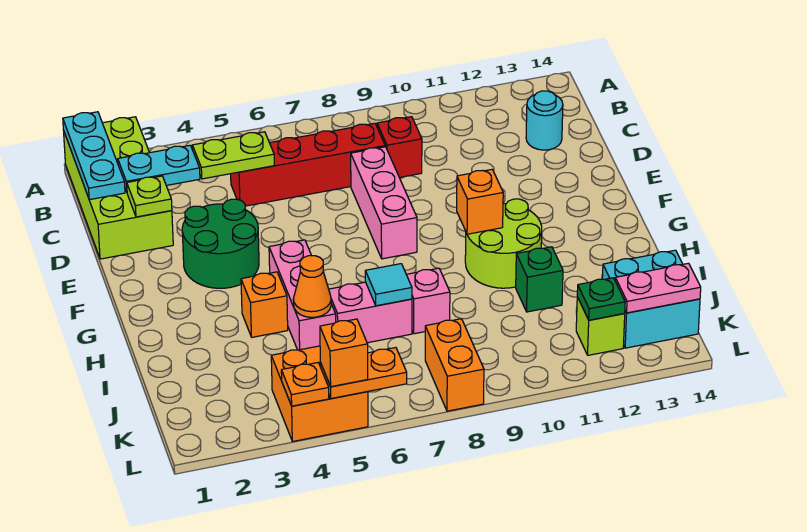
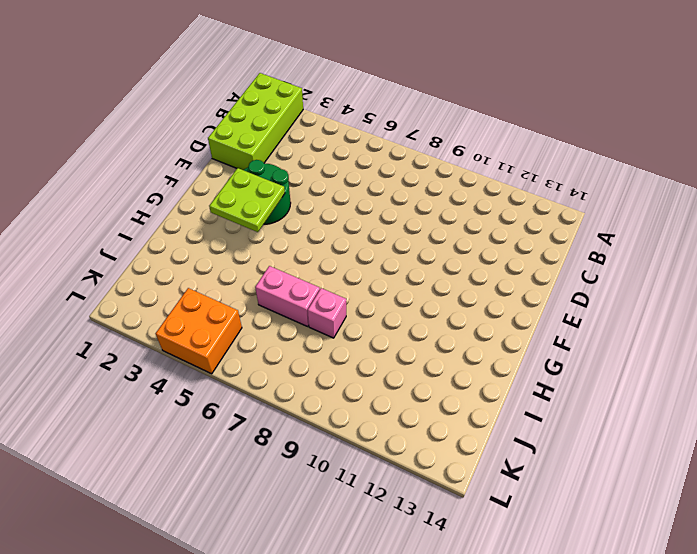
lime plate F3:G4 level 2 -> none
none -> red brick C5:C8 level 1
none -> red brick C9 level 1
none -> cyan round brick C13 level 1

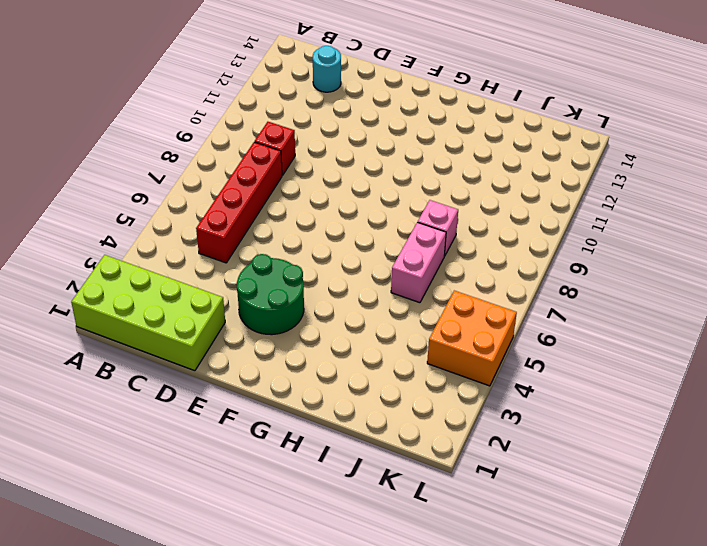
none -> pink brick D8:F8 level 1
none -> pink brick G5:I5 level 1
none -> lime round brick G10:H11 level 1

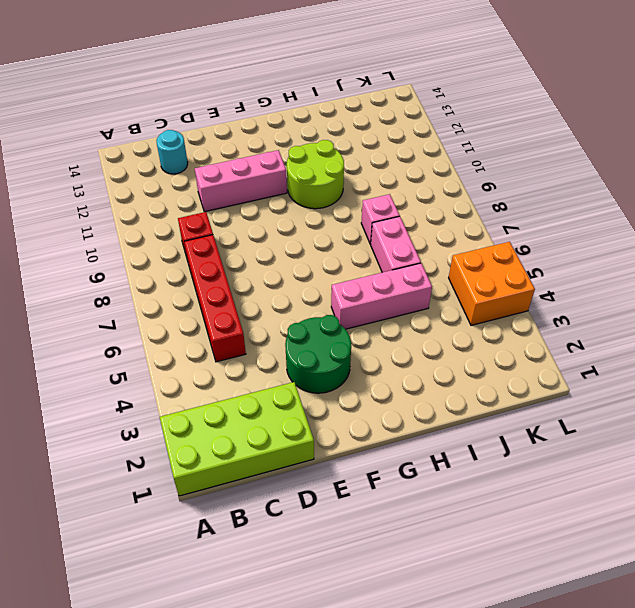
pink brick D11:F11 level 1 -> pink brick D8:F8 level 1
none -> orange brick H4 level 1
none -> green brick I11 level 1
none -> cyan brick J13:K14 level 1

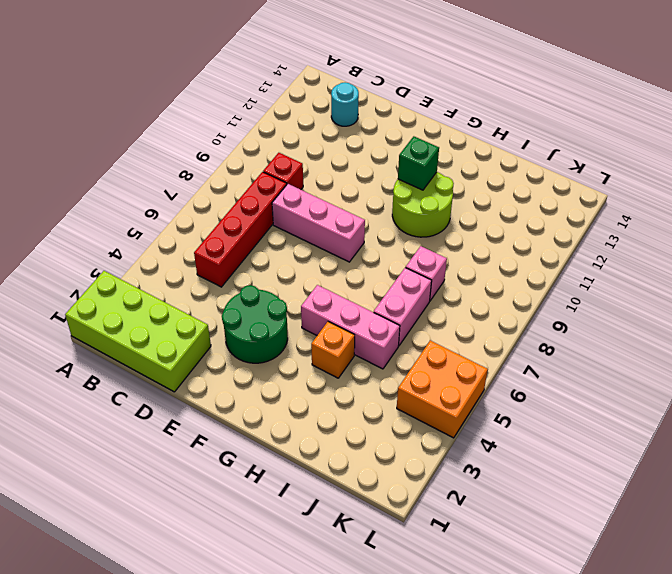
green brick G11 level 2 -> green brick I11 level 1
none -> cyan brick J13:K14 level 1
none -> orange brick K8:L8 level 1
none -> lime brick K12 level 1

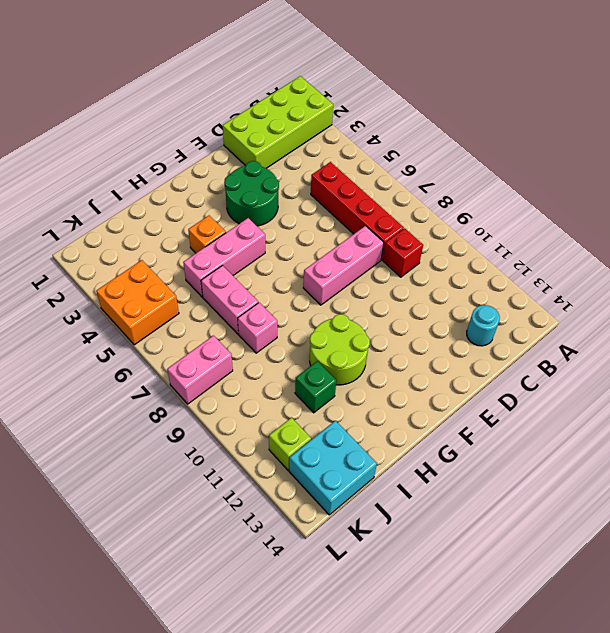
pink brick K8:L8 level 1 -> orange brick K8:L8 level 1
none -> cyan plate A1:C1 level 2
none -> cyan plate C2:C3 level 2
none -> lime plate C4:C5 level 2

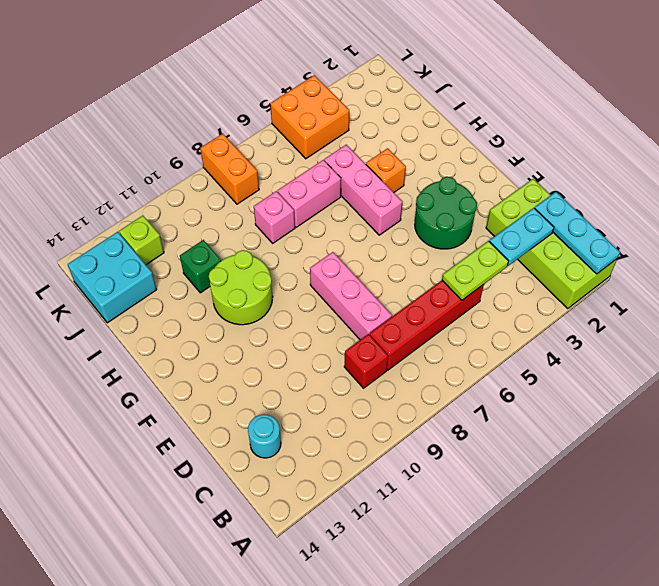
none -> lime plate D2 level 2
none -> orange brick G10 level 2
none -> orange cone I5 level 2

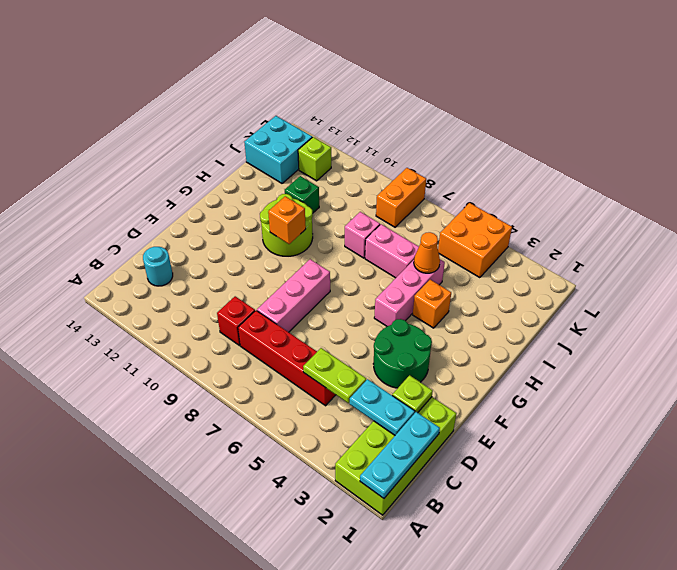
none -> cyan tile I7 level 2
none -> green plate K12 level 2
none -> pink plate K13:K14 level 2

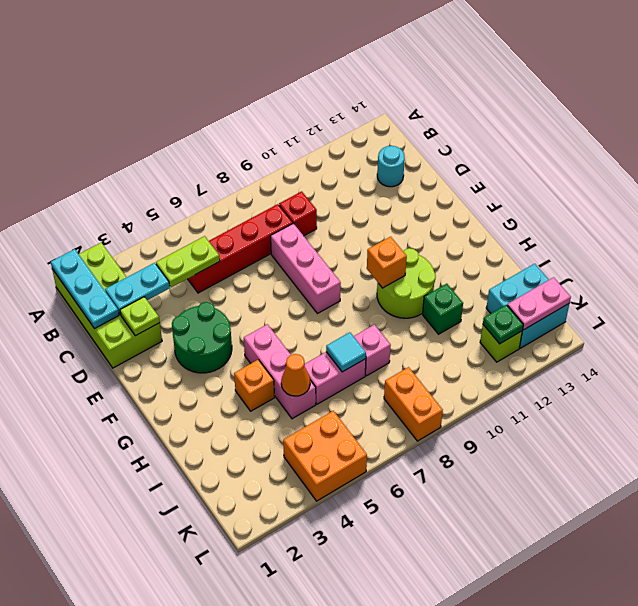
none -> orange plate L4 level 2
none -> orange plate L5:L6 level 2
none -> orange brick L5 level 3

